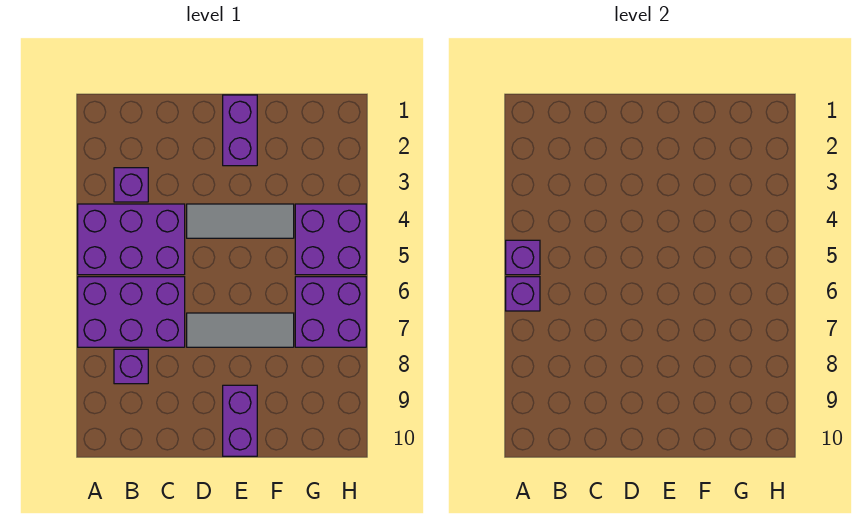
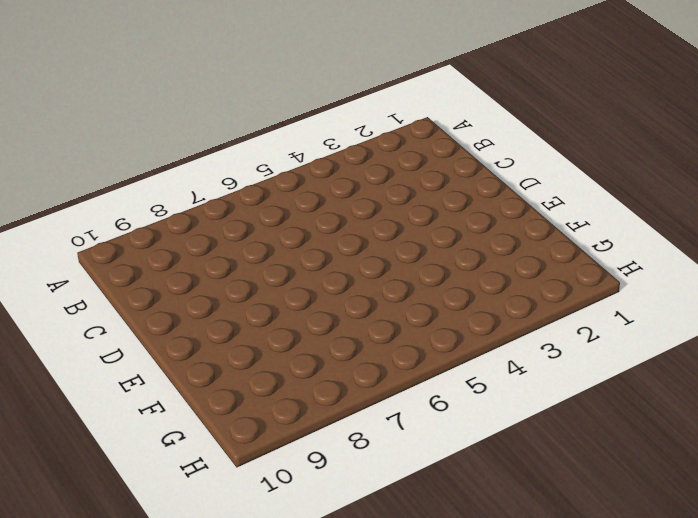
none -> purple brick A4:C5 level 1
none -> purple brick A6:C7 level 1
none -> purple brick B3 level 1

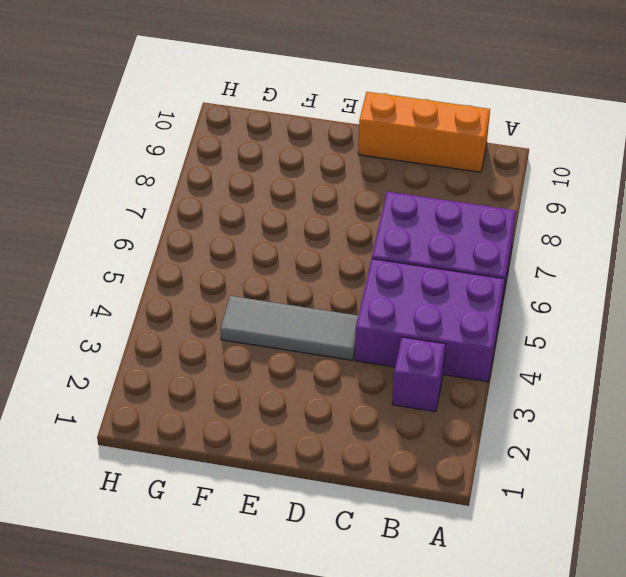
orange brick B10:D10 level 1 -> none
none -> purple brick B8 level 1
none -> grey tile D7:F7 level 1
none -> purple brick E1:E2 level 1

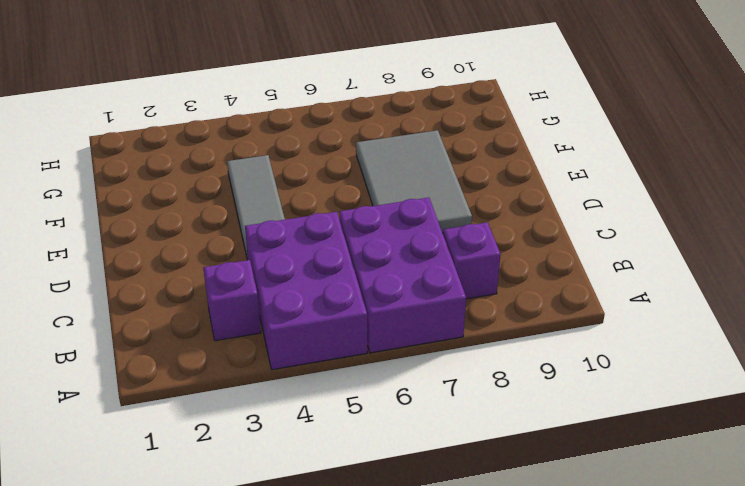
grey tile D7:F8 level 1 -> grey tile D7:F7 level 1
none -> purple brick E1:E2 level 1
none -> purple brick E9:E10 level 1
none -> purple brick G4:H5 level 1

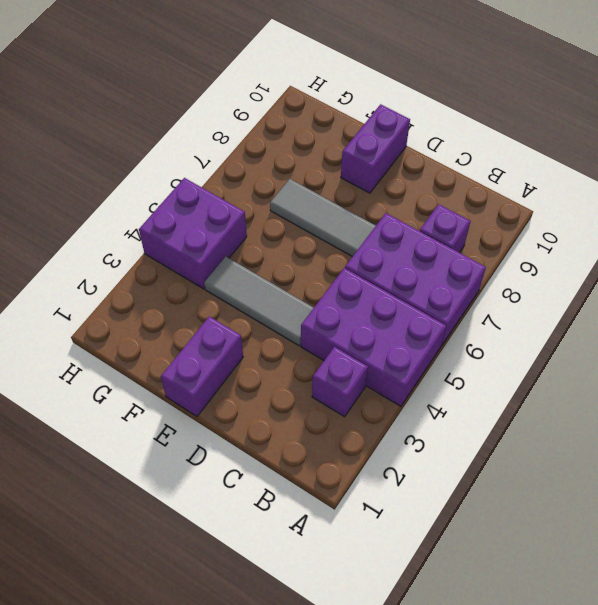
none -> purple brick G6:H7 level 1
none -> purple brick A5 level 2
none -> purple brick A6 level 2

